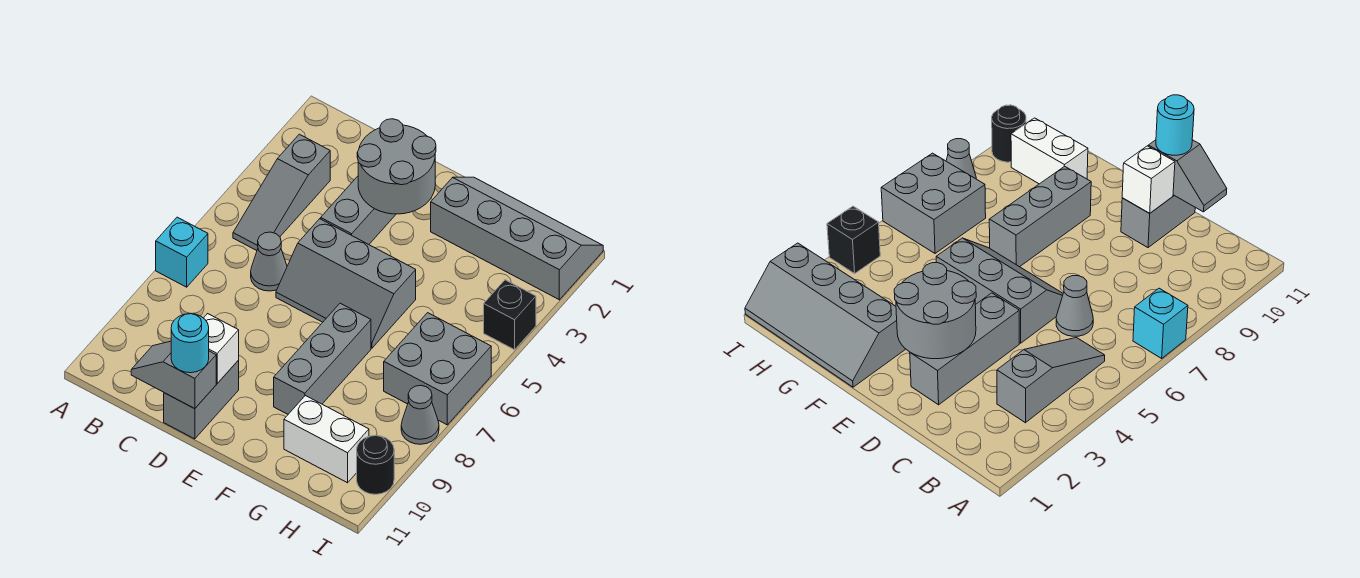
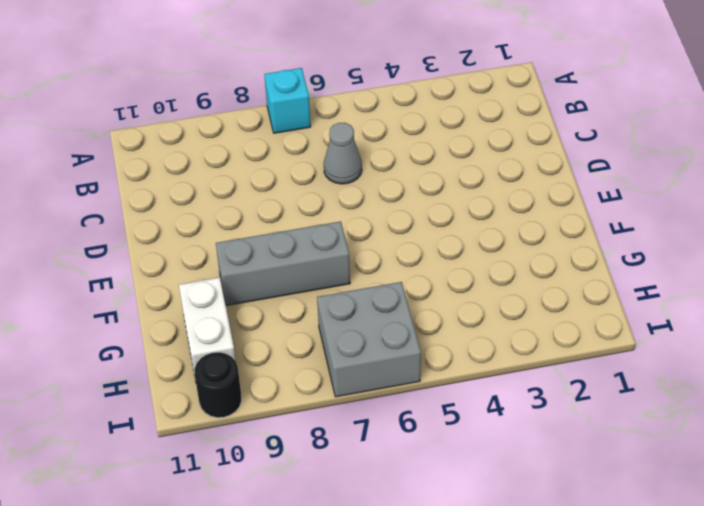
none -> grey slope B3:B5 level 1 top 3
none -> grey brick D2:D4 level 1
none -> grey slope D5:F6 level 1 top 5

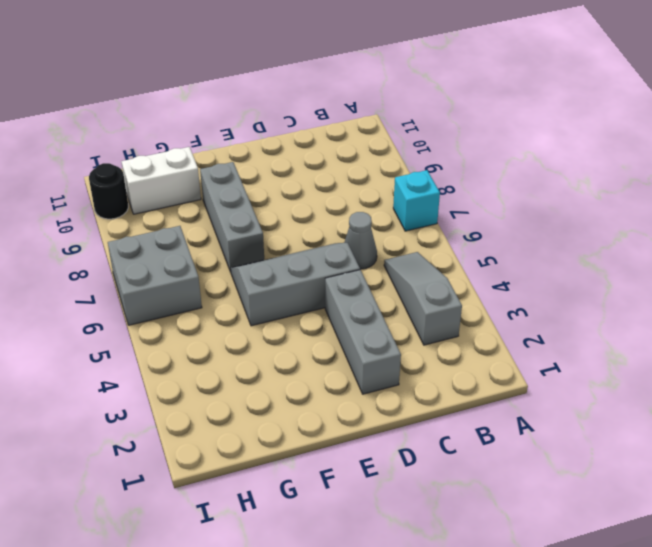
none -> grey brick D10:D11 level 1
none -> grey slope F1:I2 level 1 top 2
none -> black brick I4 level 1

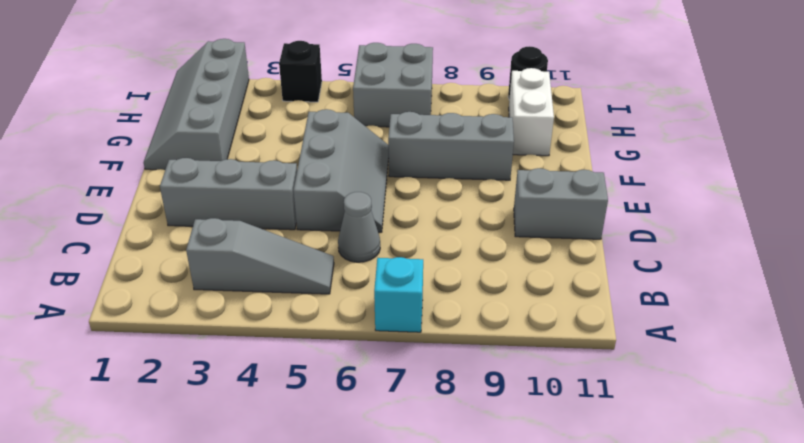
none -> grey cone I8 level 1
none -> grey slope C11:D11 level 2 top D
none -> grey round brick D2:E3 level 2

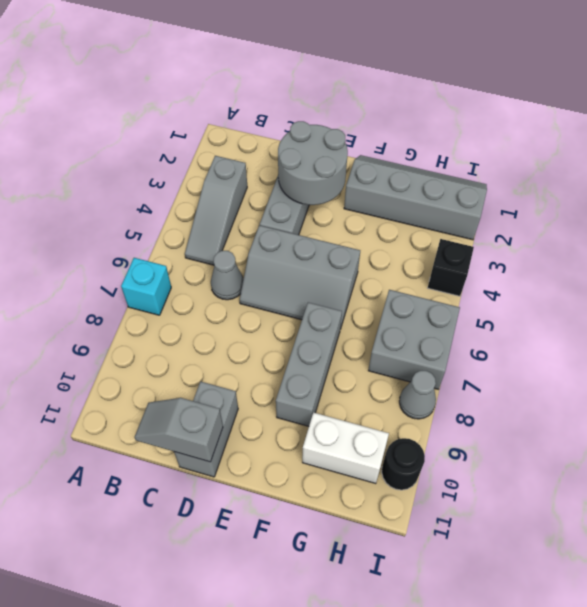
none -> white brick D10 level 2
none -> cyan round brick D11 level 3

